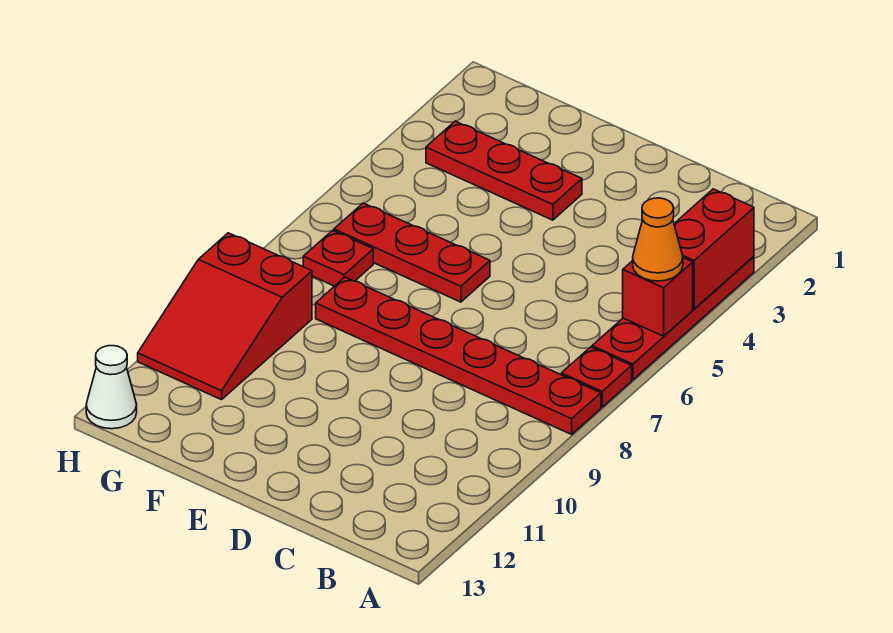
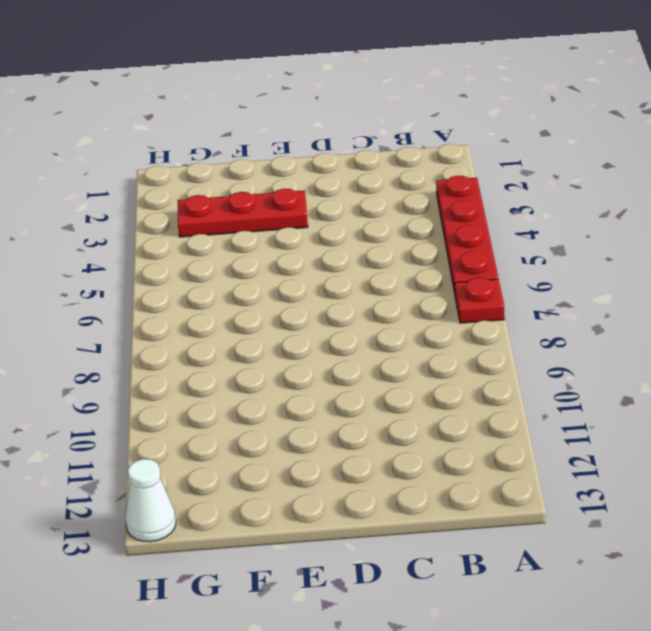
none -> red plate A8:F8 level 1
none -> red plate E6:G6 level 1

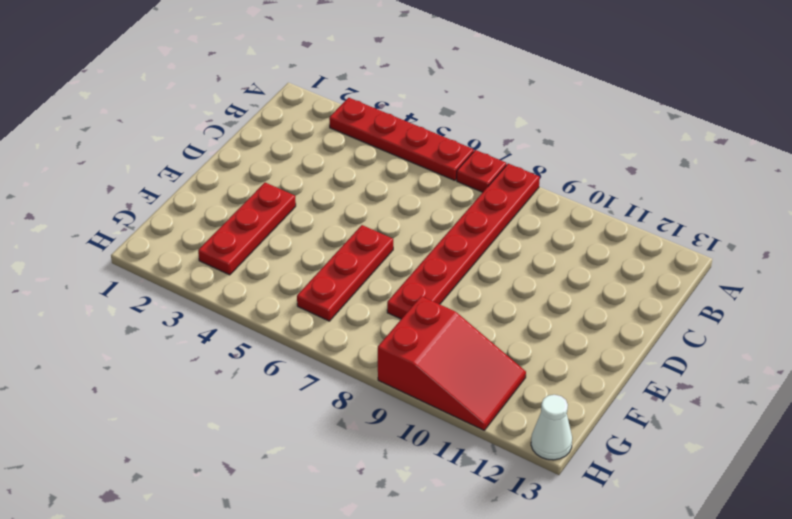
none -> red plate G7 level 1
none -> red brick A3:A4 level 2

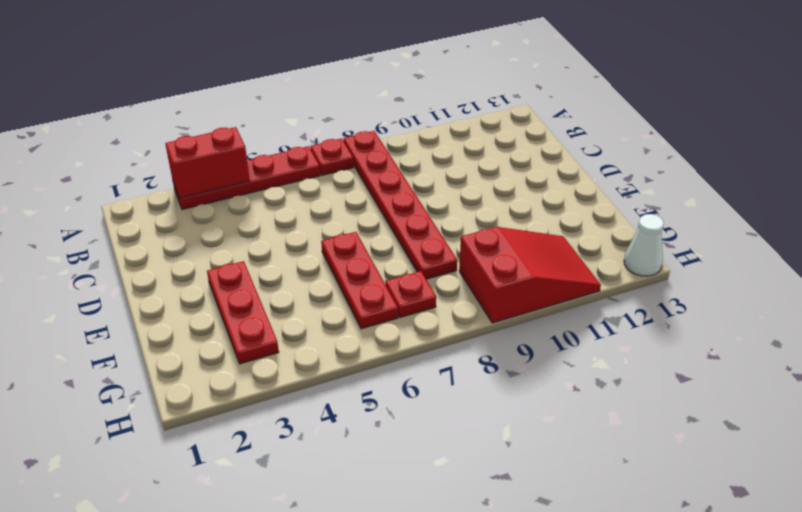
none -> red brick A5 level 2
none -> orange cone A5 level 3

